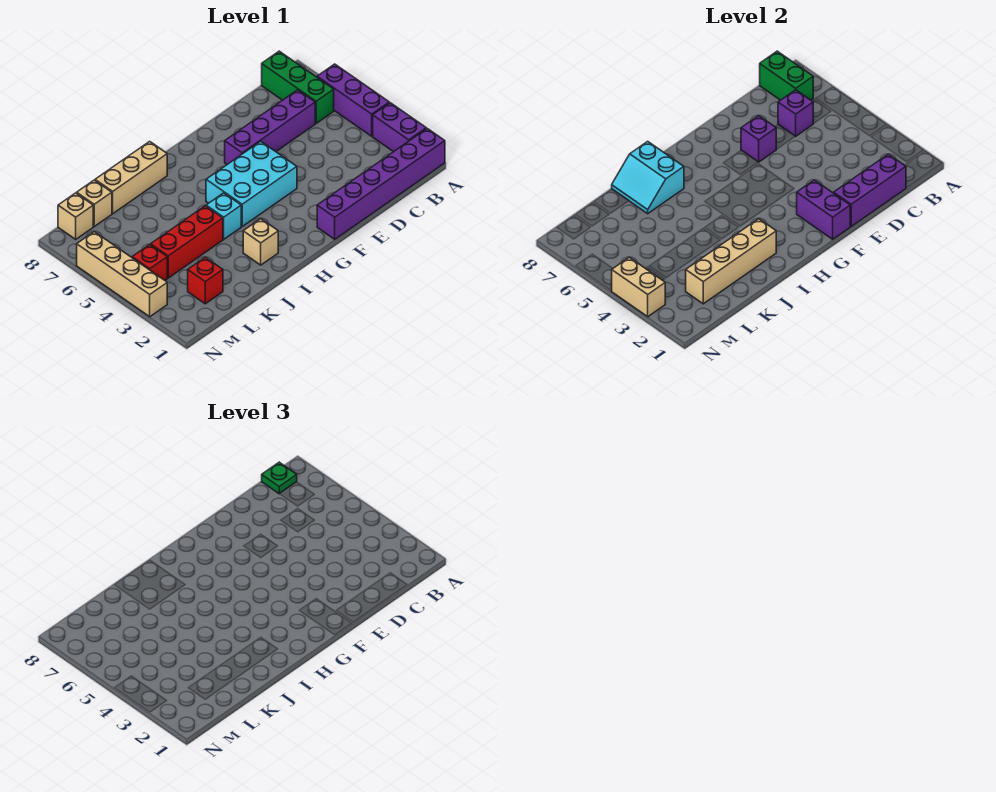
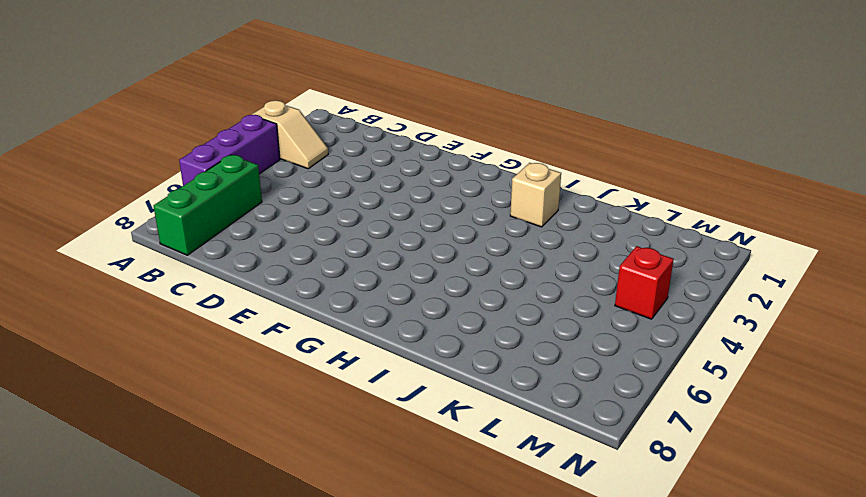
tan slope A3:B3 level 1 top A -> purple brick A2:A3 level 1
none -> purple brick A1:F1 level 1
none -> purple brick C6:F6 level 1
none -> cyan brick F4:H5 level 1

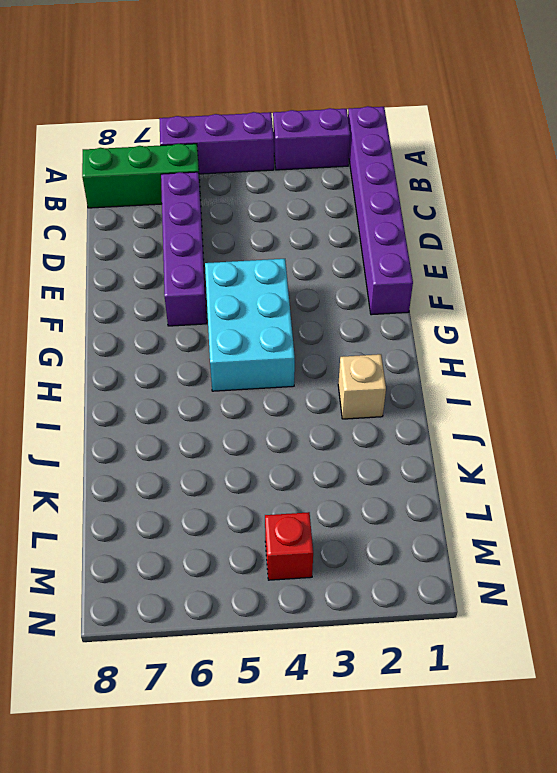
none -> cyan brick I4 level 1
none -> tan brick I8:K8 level 1
none -> red brick J4:L4 level 1

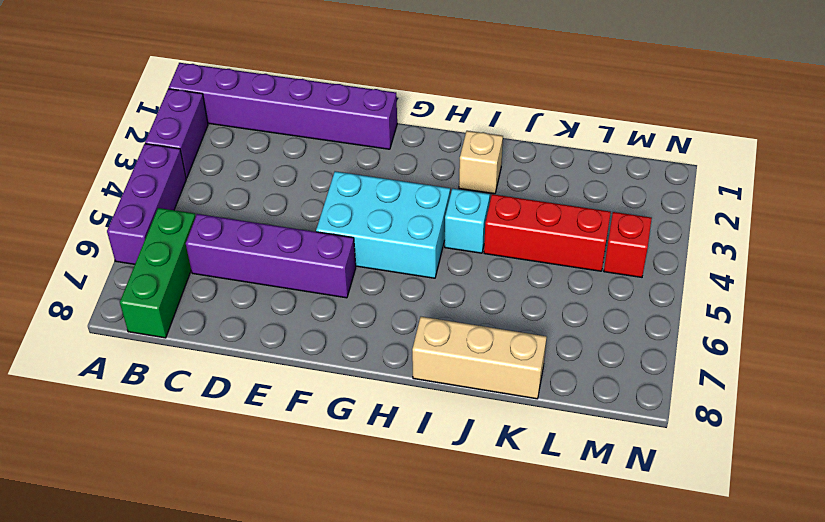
none -> red brick L2 level 1
none -> tan brick L8 level 1
none -> tan brick M8 level 1

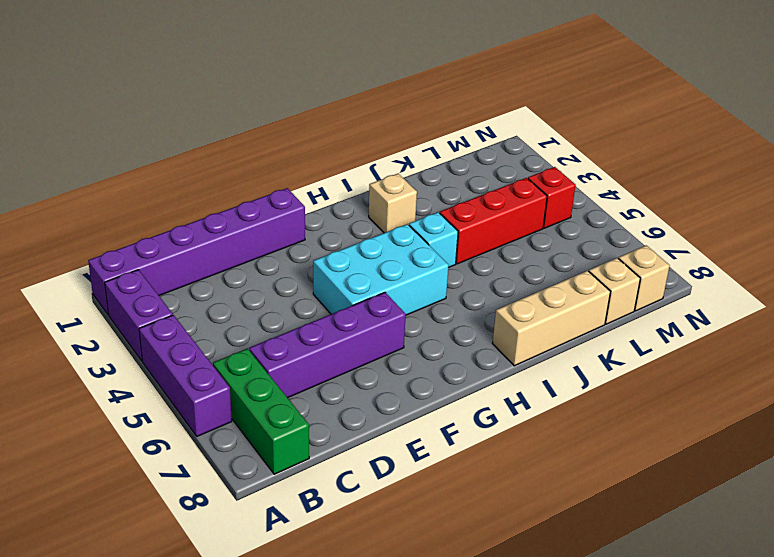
none -> red brick L2 level 1
none -> tan brick N3:N6 level 1
none -> green brick B7:B8 level 2

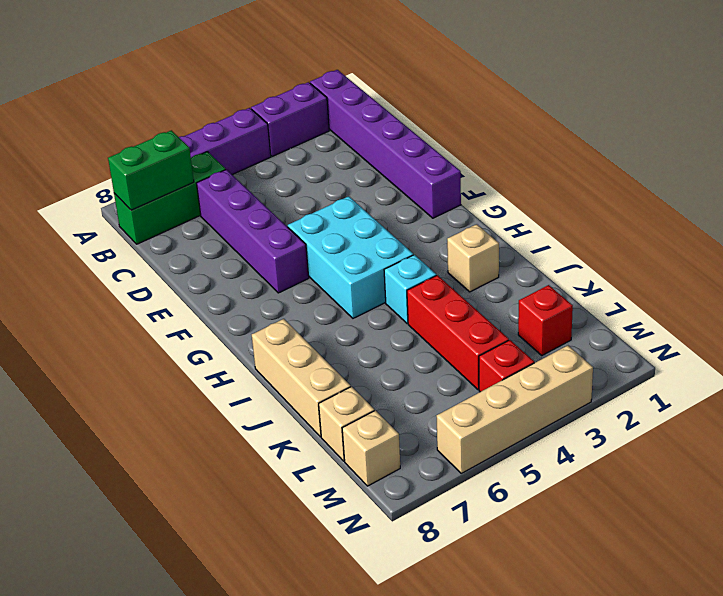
none -> purple brick C1:E1 level 2
none -> purple brick C6 level 2
none -> purple brick E6 level 2

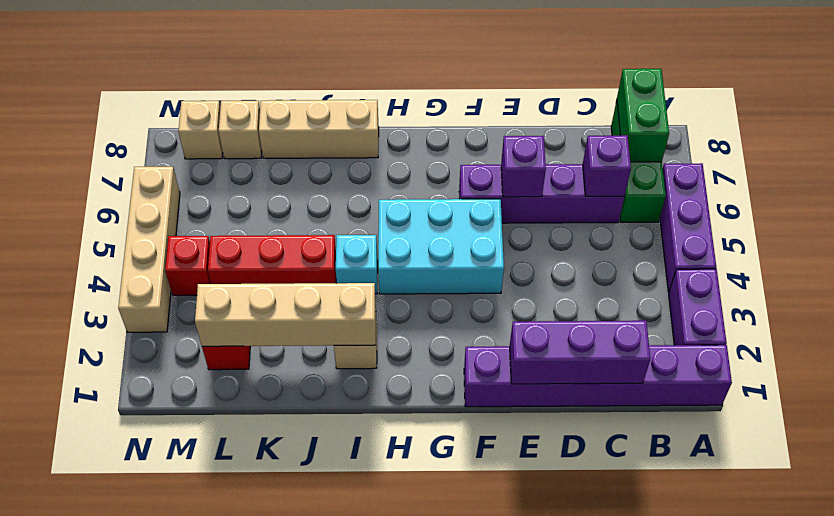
none -> purple brick F1:F2 level 2
none -> cyan slope I7:J8 level 2 top I
none -> tan brick N3:N4 level 2

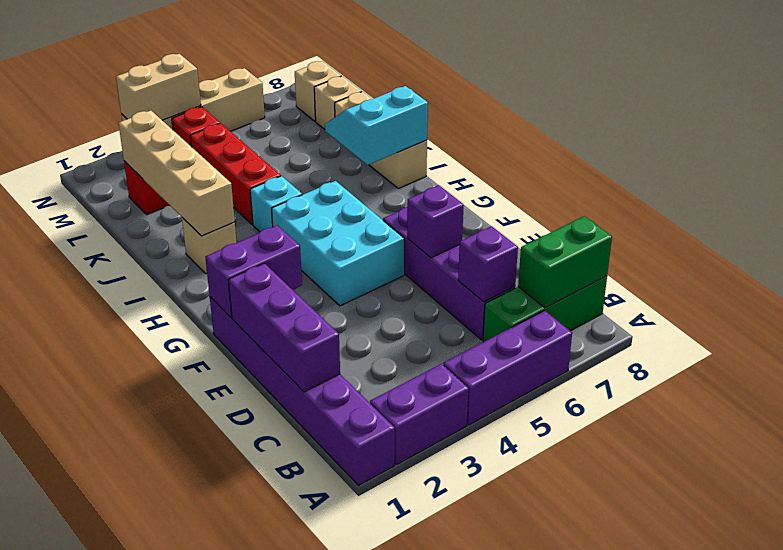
none -> green plate B8 level 3

